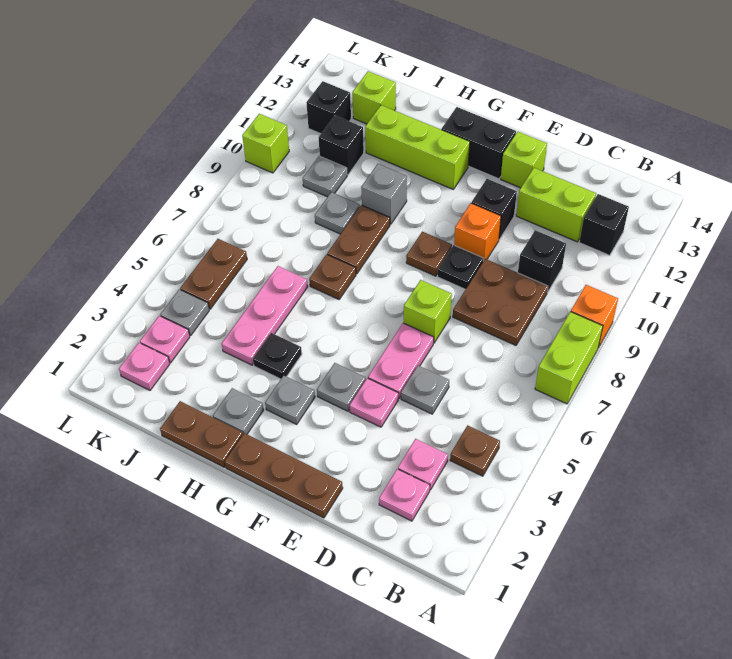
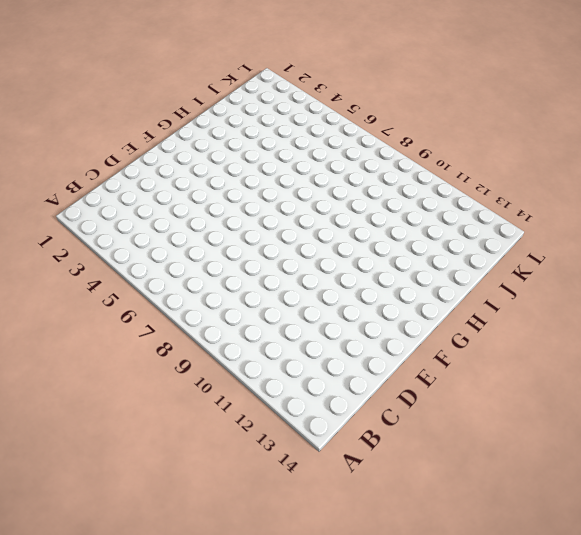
none -> lime brick A7:A8 level 1
none -> orange brick A9 level 1
none -> brown plate B4 level 1
none -> black brick B12 level 1

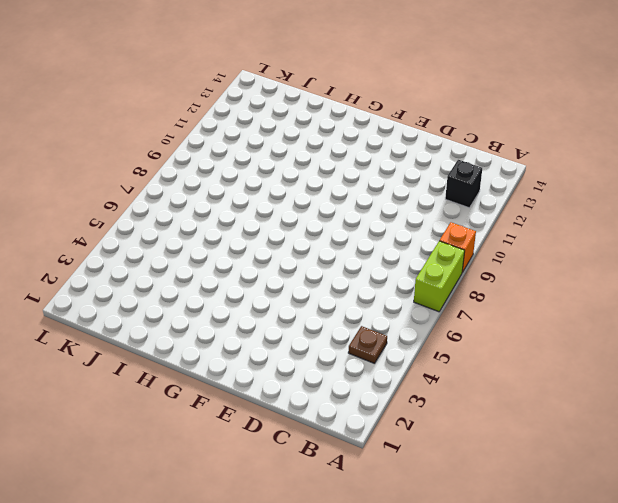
none -> pink plate C2 level 1
none -> pink plate C3 level 1
none -> brown plate C8:D9 level 1
none -> black brick C10 level 1

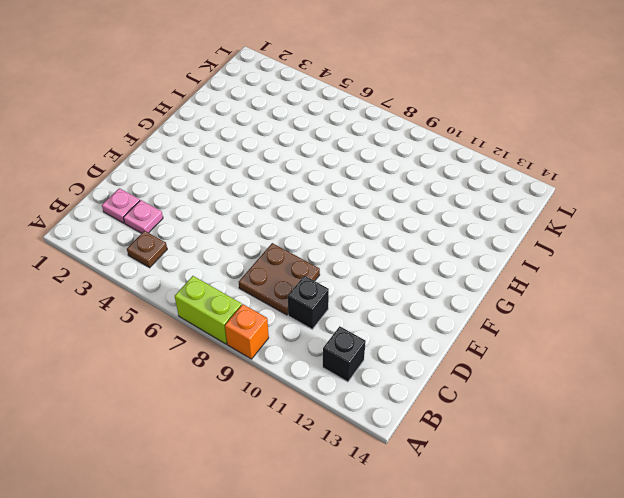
none -> lime brick C12:D12 level 1
none -> grey plate D5 level 1
none -> brown plate E1:G1 level 1
none -> pink plate E4 level 1

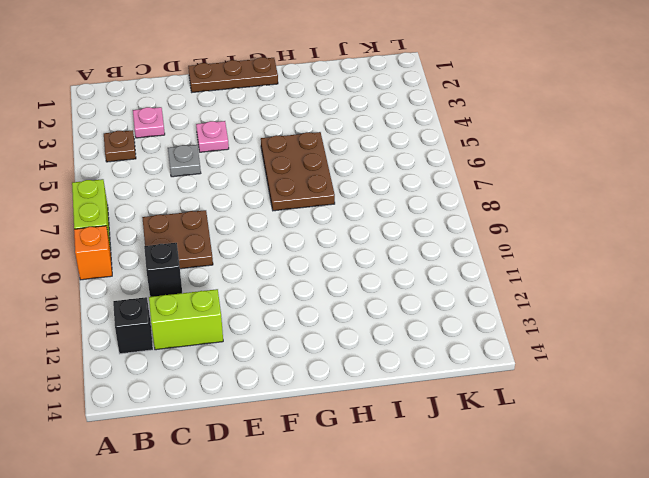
brown plate G5:H7 level 1 -> brown plate H7 level 1
none -> pink plate C2 level 1
none -> pink plate E5:E6 level 1
none -> lime brick E7 level 1
none -> black plate E9 level 1

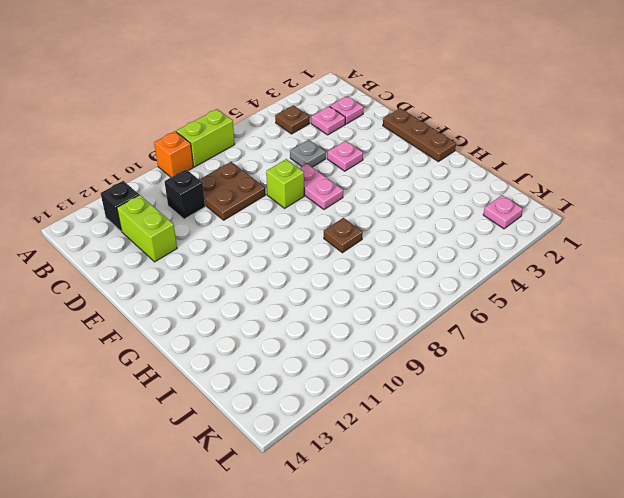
pink plate E6:F6 level 1 -> pink plate E5:E6 level 1
none -> black plate E9 level 1
none -> orange brick E10 level 1
none -> black brick E11 level 1
none -> lime brick E13 level 1

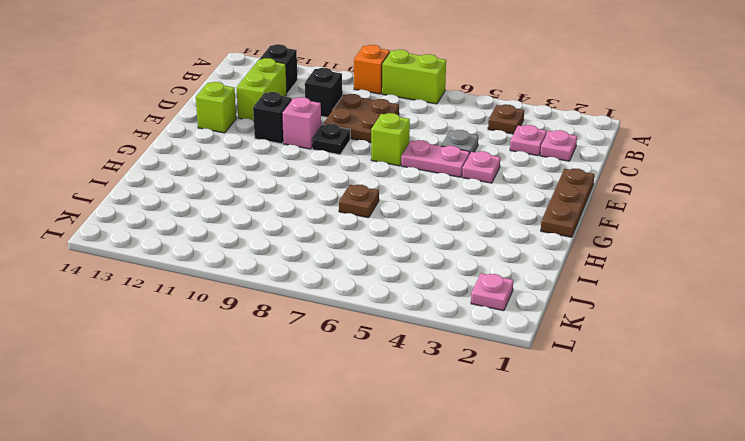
pink brick E10 level 1 -> orange brick E10 level 1
none -> grey plate F4 level 1
none -> brown plate F9 level 1
none -> black brick F13:G13 level 1
none -> grey plate G3 level 1

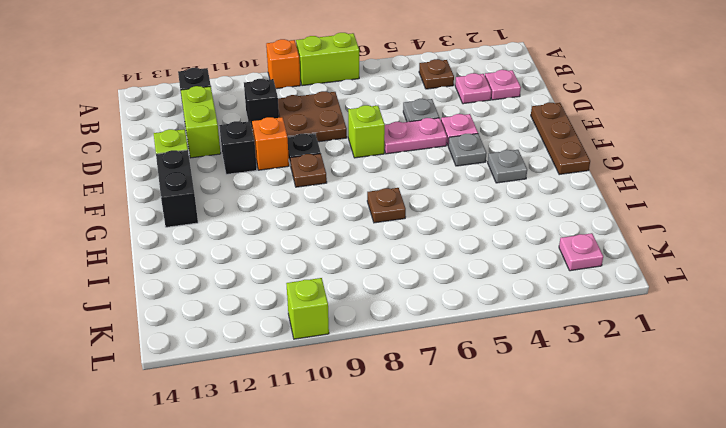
none -> lime brick G12:I12 level 1
none -> brown plate H1:I1 level 1
none -> grey plate H2 level 1
none -> black plate H4 level 1

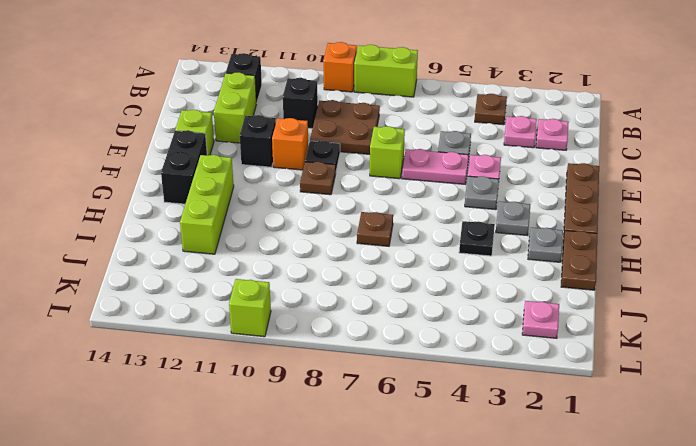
none -> brown plate H8:H9 level 1
none -> grey brick H10 level 1
none -> pink plate I4:I6 level 1
none -> grey plate I9 level 1

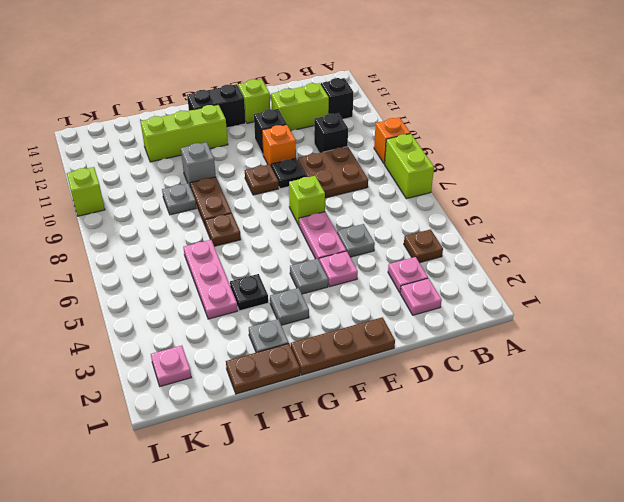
none -> grey plate J10 level 1
none -> black brick J11 level 1
none -> lime brick J13 level 1
none -> pink plate K3 level 1

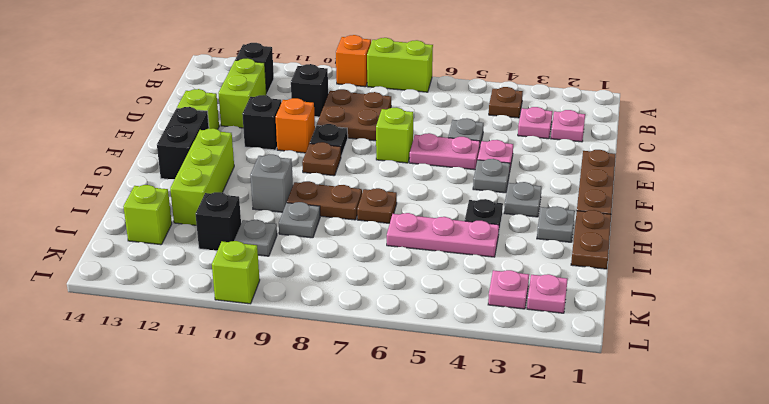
none -> grey plate K4 level 1
none -> brown plate K5:K6 level 1
none -> black brick K12 level 1

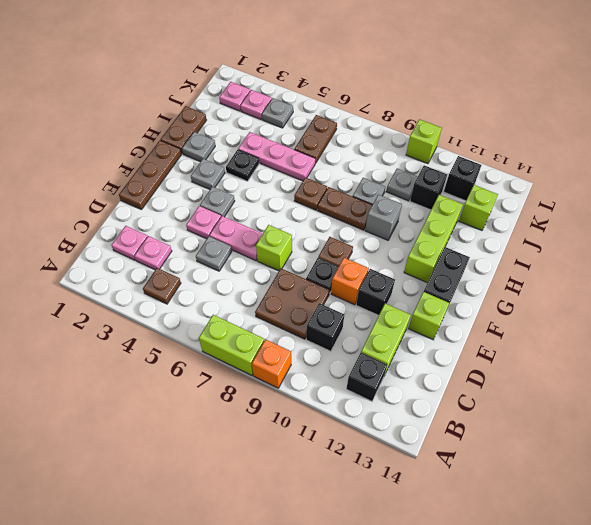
brown plate J6:K6 level 1 -> brown plate K5:K6 level 1

